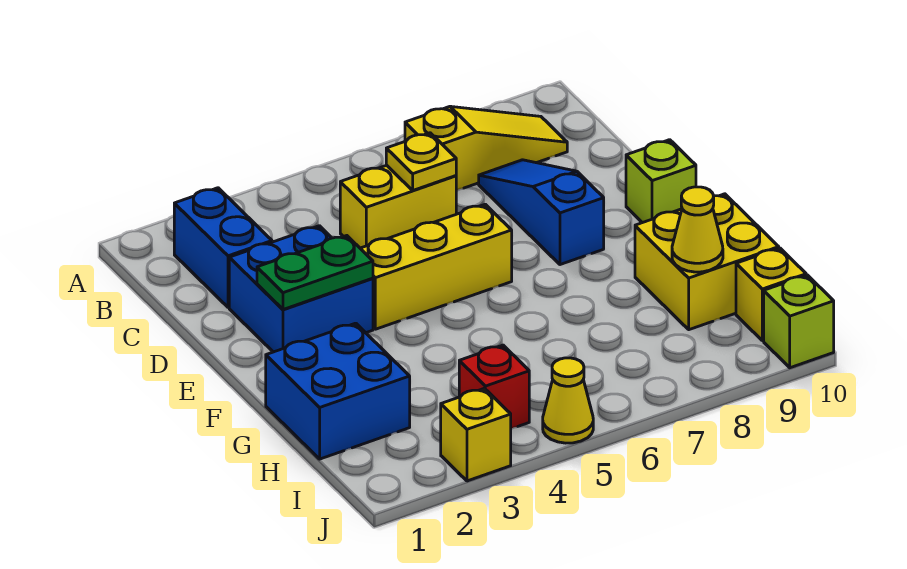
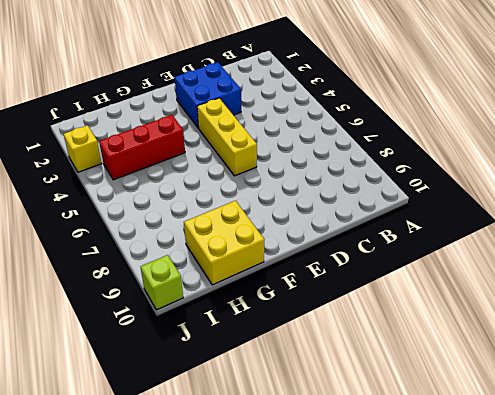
red brick G4:I4 level 1 -> red brick I4 level 1
none -> blue brick B2:C2 level 1
none -> yellow slope B7:B9 level 1 top 7
none -> yellow brick C5:C6 level 1

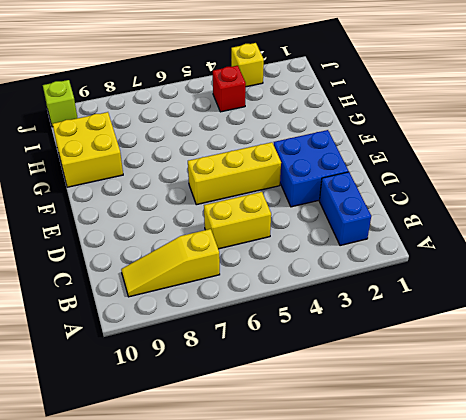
none -> blue slope C8:E8 level 1 top E
none -> lime brick E10 level 1
none -> blue brick G1:H2 level 1

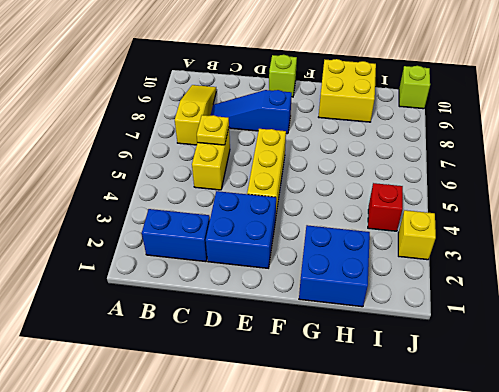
none -> yellow brick I10 level 1
none -> yellow cone J5 level 1
none -> green plate E2:E3 level 2

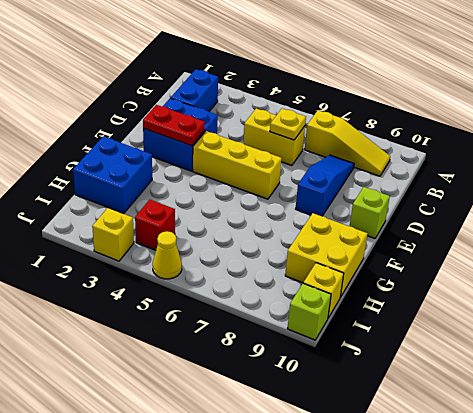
red plate E2:E3 level 2 -> green plate E2:E3 level 2
none -> yellow cone H9 level 2

